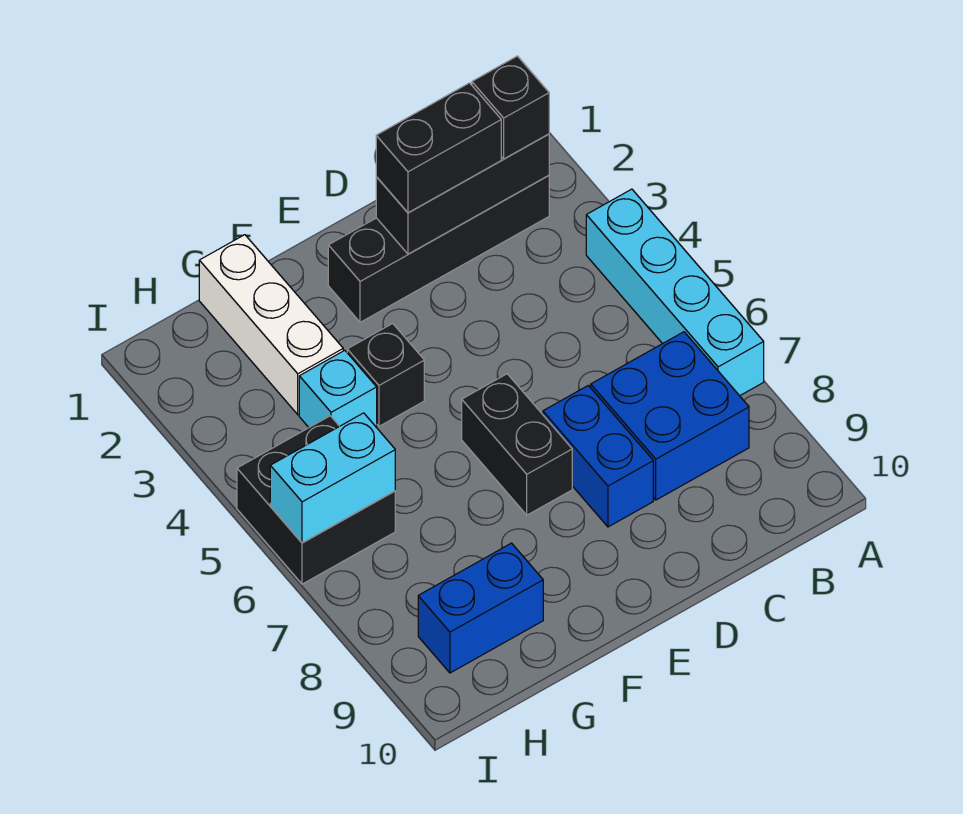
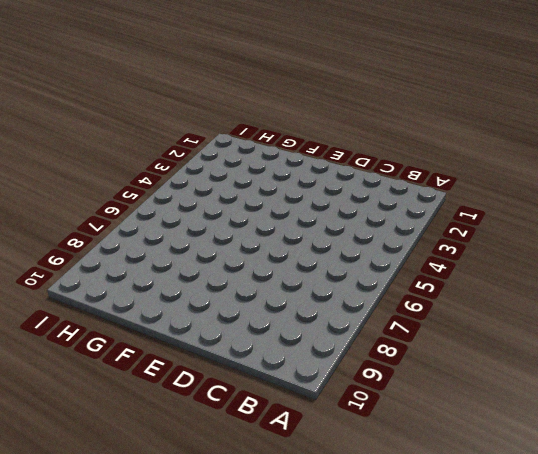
none -> cyan brick A4:A7 level 1
none -> black brick B2:E2 level 1
none -> blue brick B7:C8 level 1

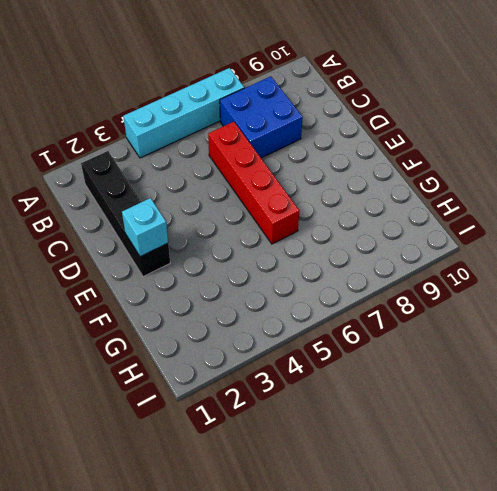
red brick C6:F6 level 1 -> black brick E6:E7 level 1
cyan brick E2 level 2 -> cyan brick G4 level 1
none -> blue brick D7:D8 level 1
none -> black brick F4 level 1
none -> white brick G1:G3 level 1

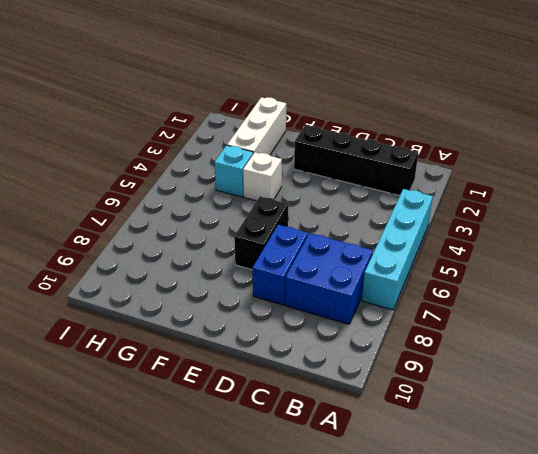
white brick F4 level 1 -> black brick F4 level 1
none -> blue brick G9:H9 level 1
none -> black brick H5:I6 level 1
none -> black brick B2:D2 level 2

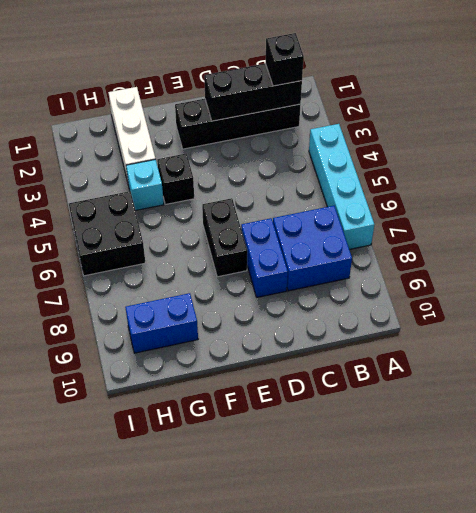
none -> cyan brick H6:I6 level 2
none -> black brick C2:D2 level 3

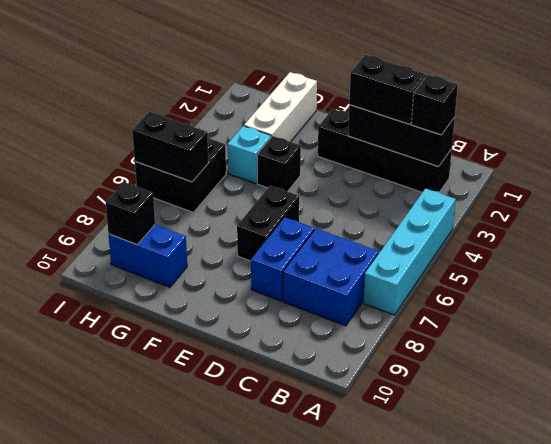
black brick H6:I6 level 2 -> cyan brick H6:I6 level 2
black brick H9 level 2 -> none

